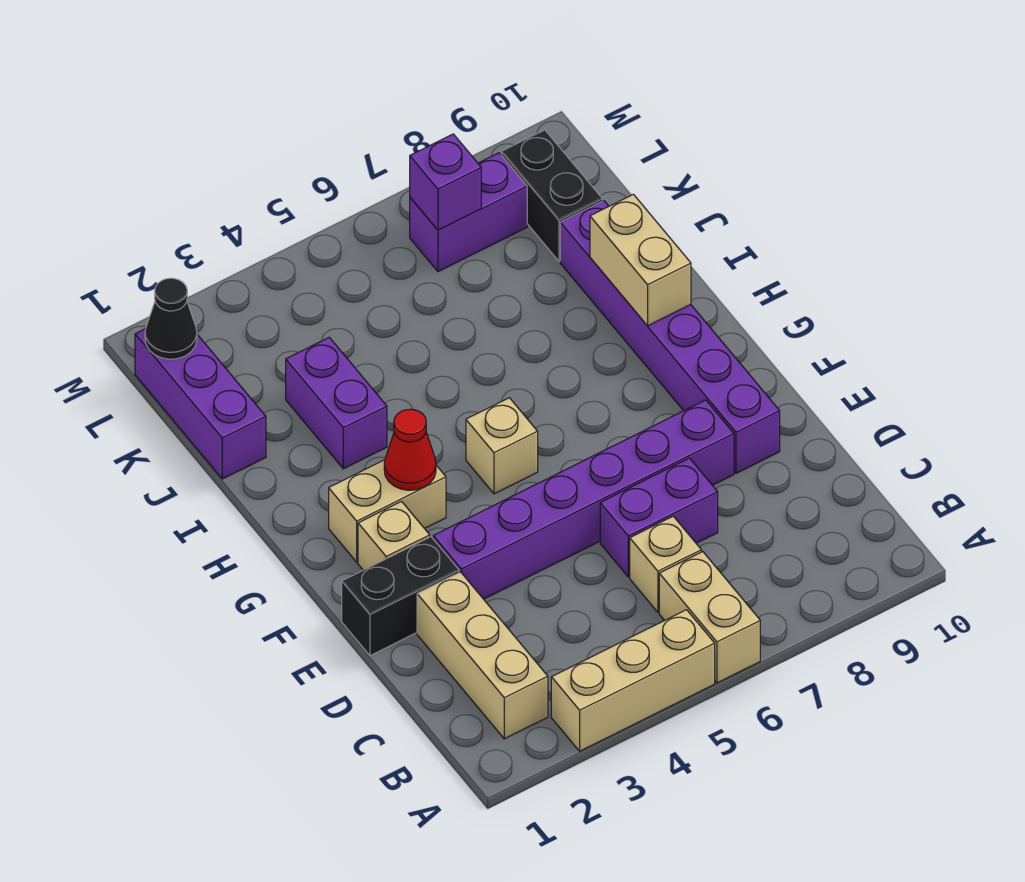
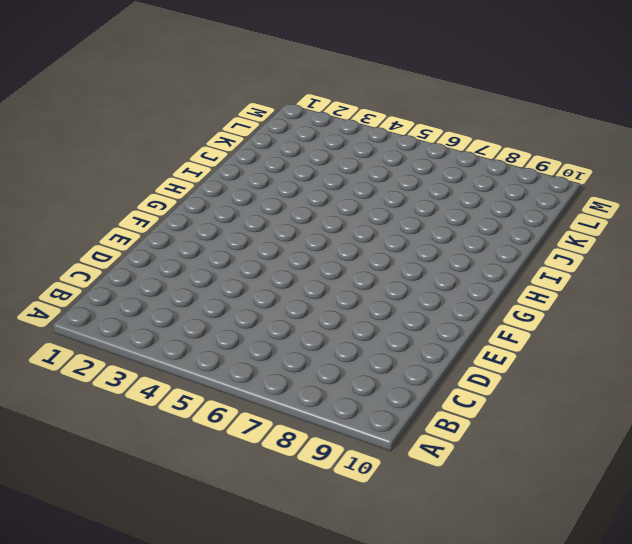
none -> tan brick A3:A5 level 1
none -> tan brick A6:B6 level 1
none -> tan brick B2:D2 level 1

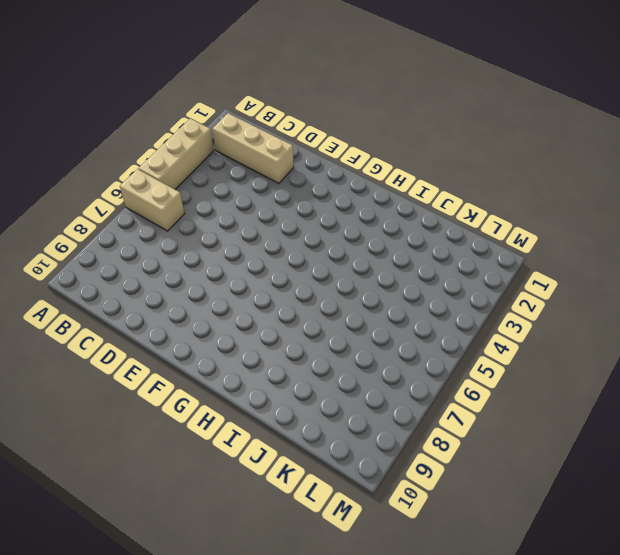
none -> tan brick C6 level 1
none -> purple brick D6:D7 level 1
none -> black brick E1:E2 level 1

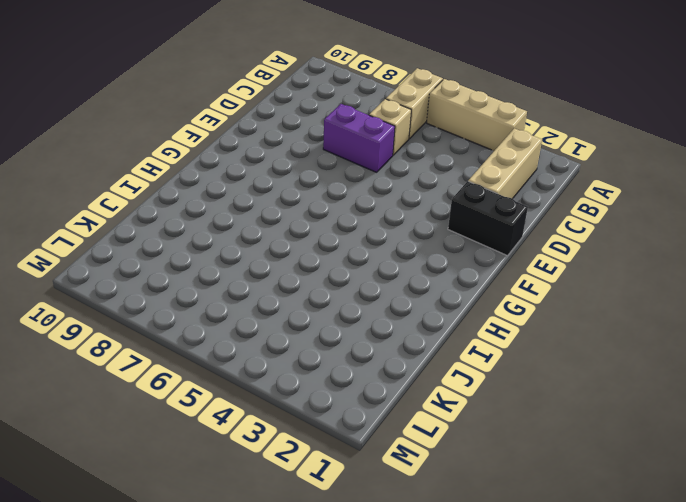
none -> purple brick E3:E8 level 1
none -> purple brick E9:J9 level 1
none -> tan brick F2 level 1

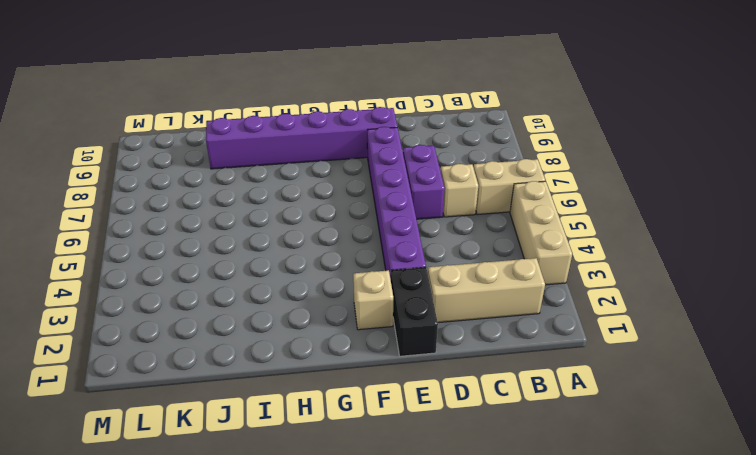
none -> tan brick G2:G3 level 1
none -> tan brick G5 level 1
none -> purple brick I3:J3 level 1

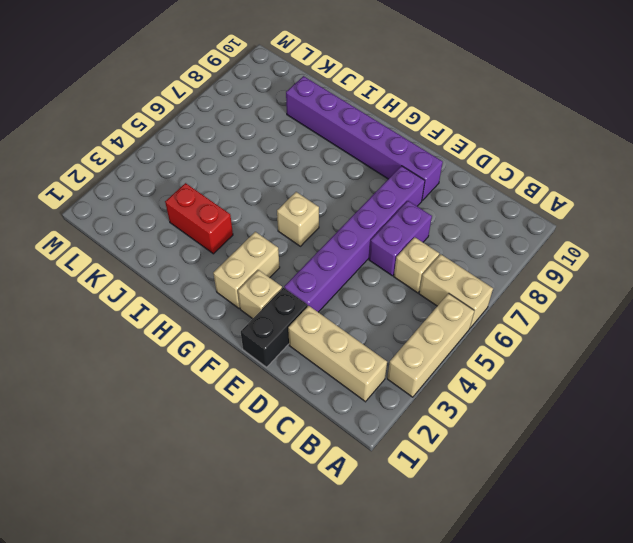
red brick I3:J3 level 1 -> purple brick I3:J3 level 1
none -> purple brick J1:L1 level 1
none -> black brick K9:L9 level 1
none -> purple brick L7:L8 level 1

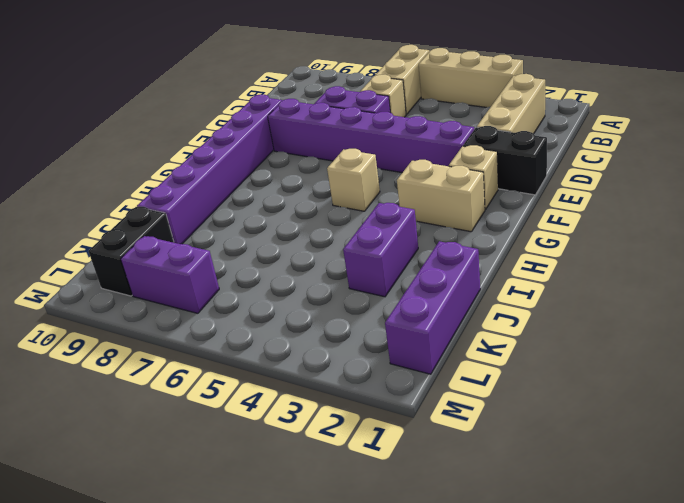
none -> red cone G3 level 2
none -> tan brick H9:I9 level 2
none -> black cone L1 level 2

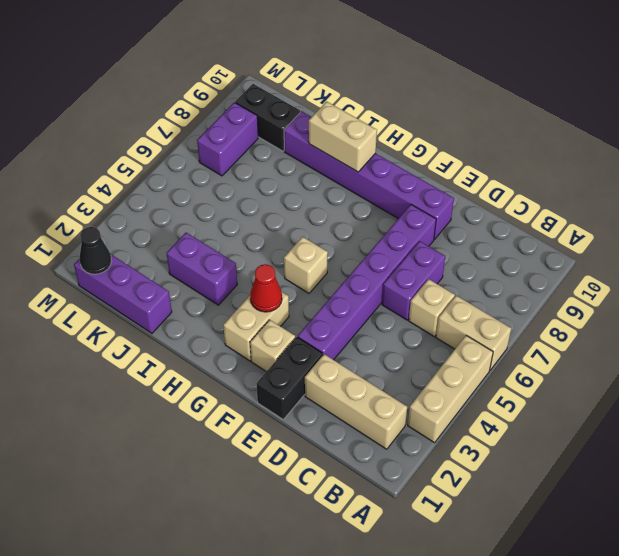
none -> purple brick L7 level 2

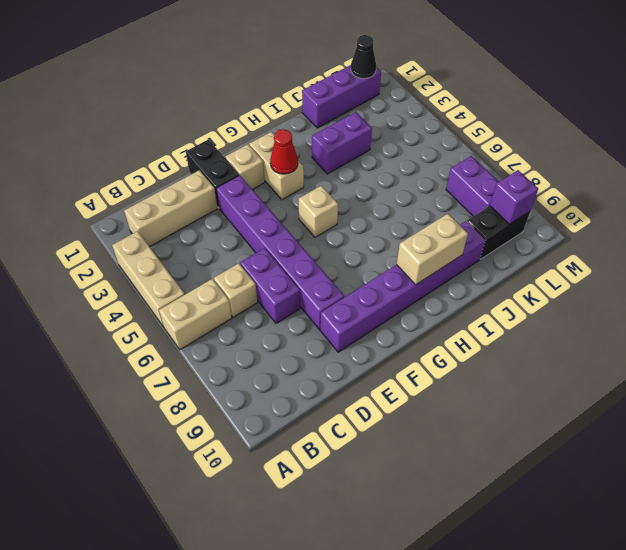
purple brick L9 level 2 -> purple brick L7 level 2

